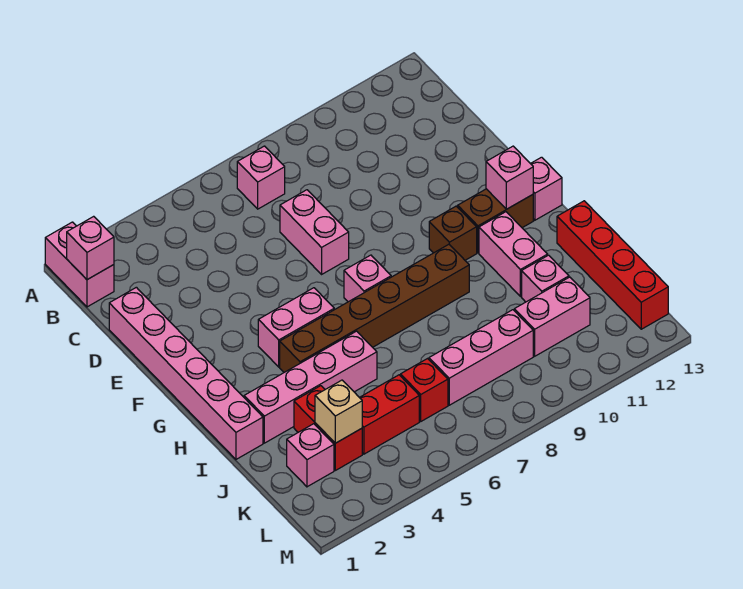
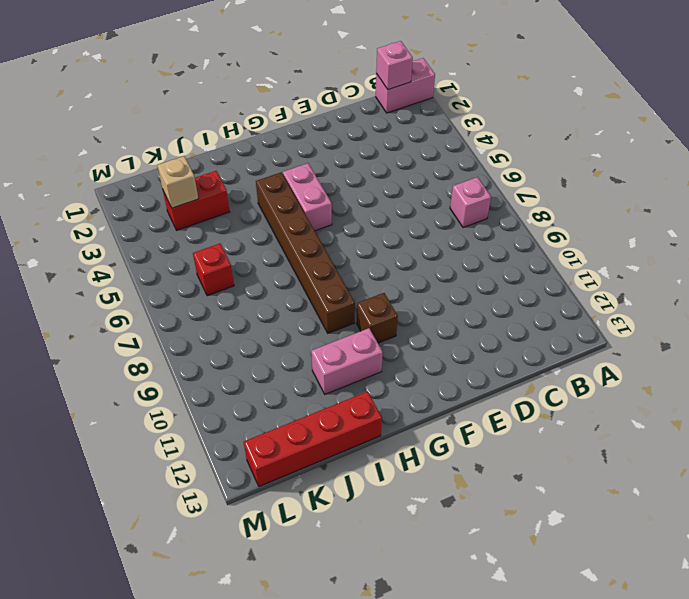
none -> pink brick D1:I1 level 1
none -> pink brick D7:E7 level 1
none -> pink brick G7 level 1

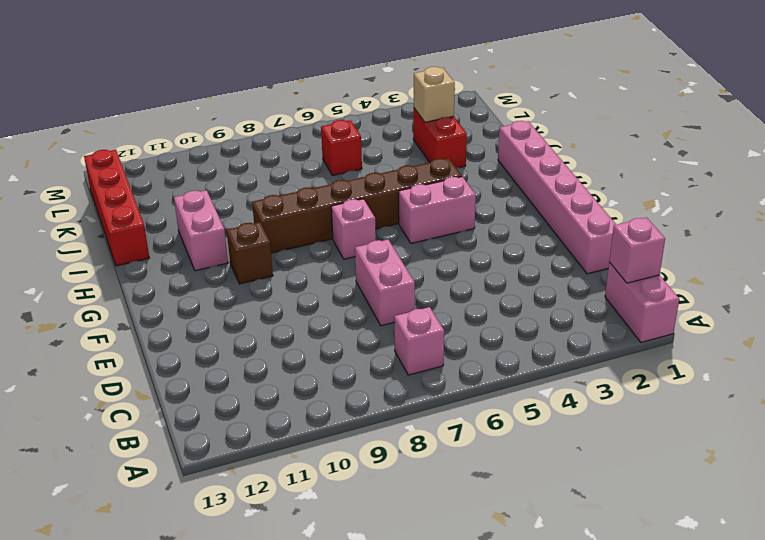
none -> brown brick G11:G12 level 1
none -> pink brick G13 level 1
none -> pink brick I2:I5 level 1

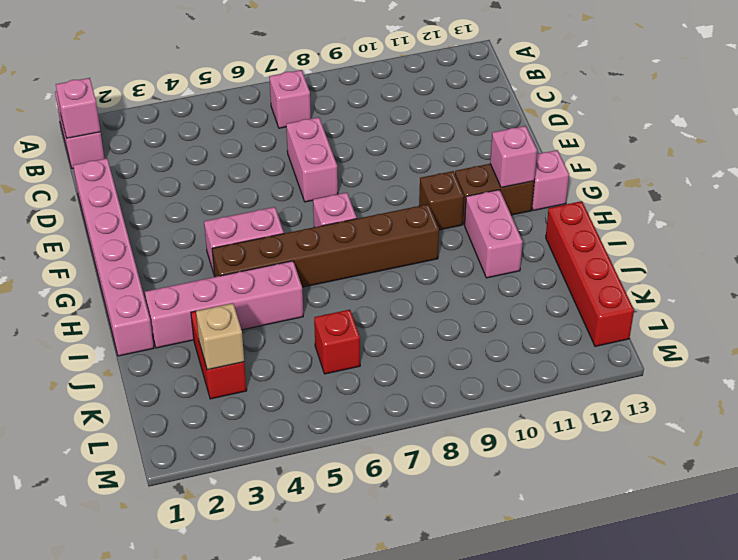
none -> pink brick J11 level 1
none -> pink brick K2 level 1
none -> red brick K4:K5 level 1

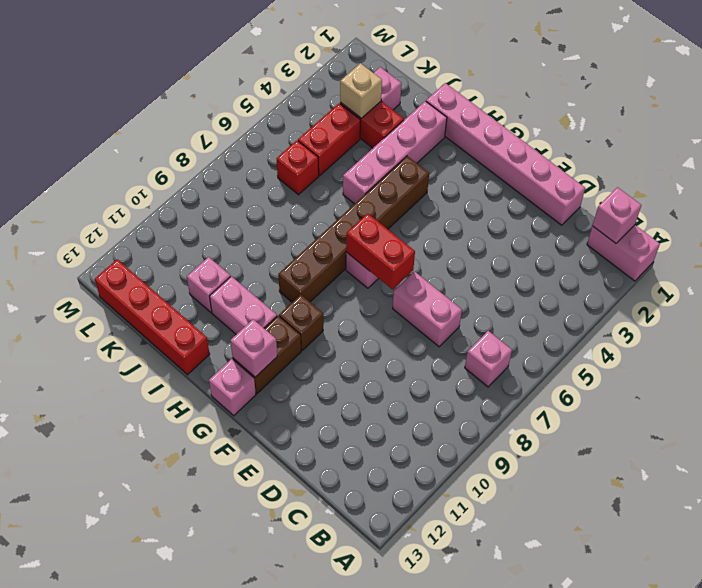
red brick F7:G7 level 2 -> none
none -> pink brick G4:G5 level 1
none -> pink brick K7:K9 level 1
none -> pink brick K10:K11 level 1

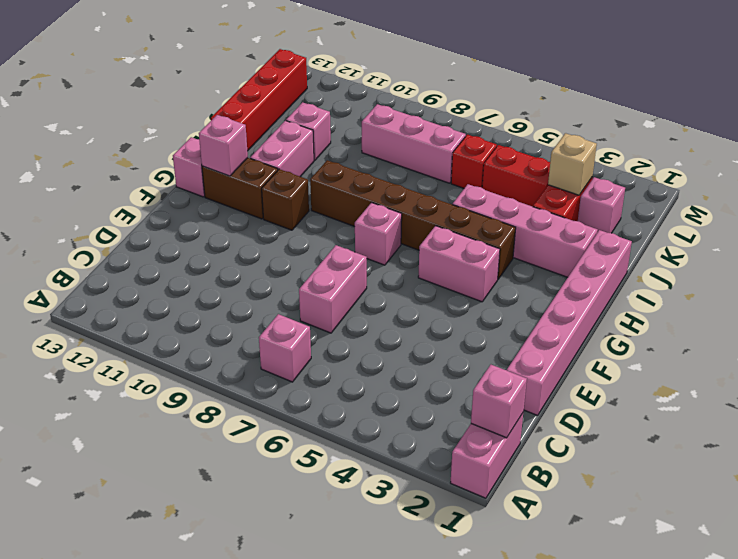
none -> pink brick K10:K11 level 1

